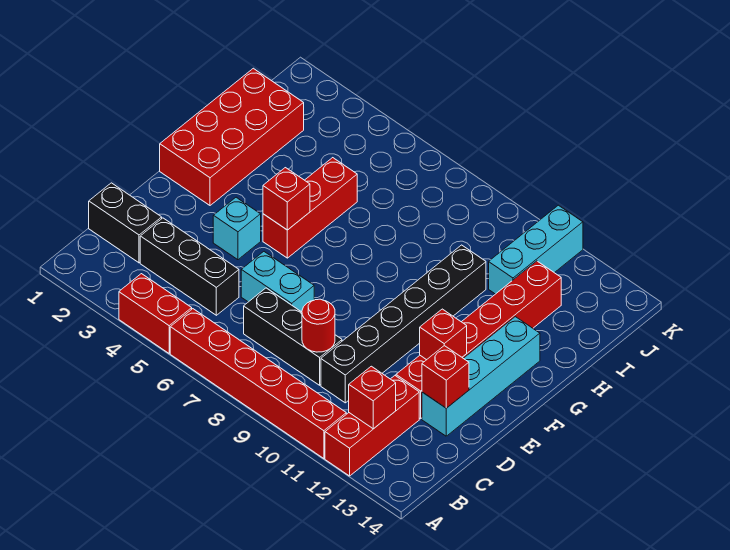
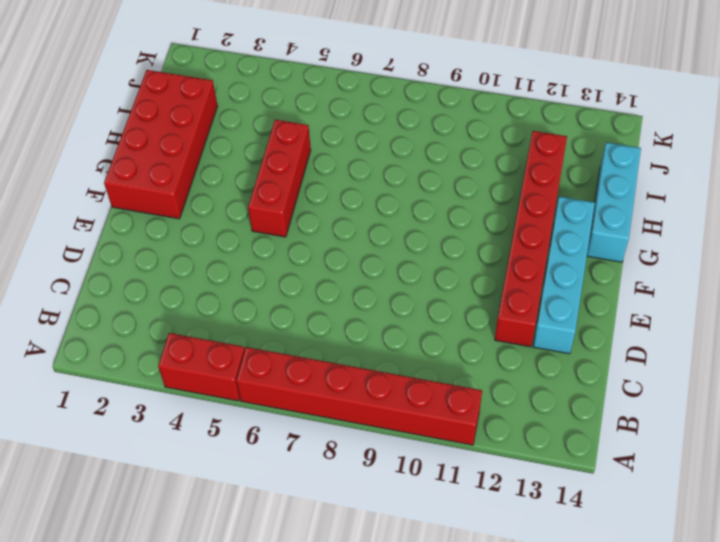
cyan brick G14:I14 level 1 -> cyan brick I11:K11 level 1
none -> red brick A12:C12 level 1
none -> black brick C1:C2 level 1
none -> black brick C3:C5 level 1

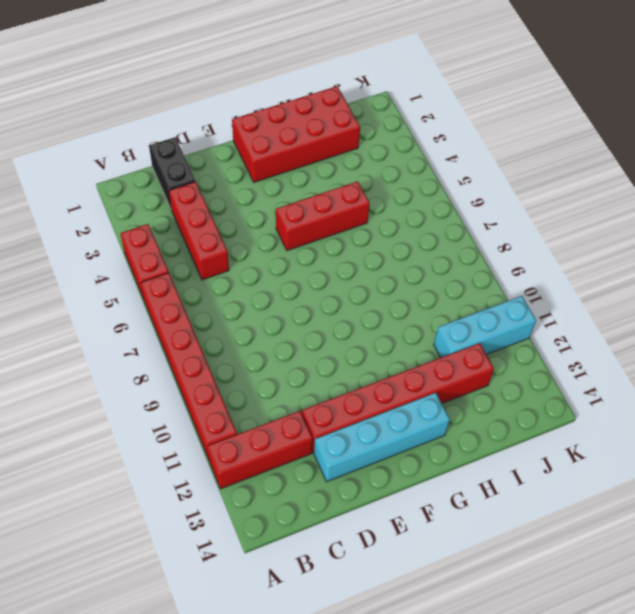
red brick C3:C5 level 1 -> black brick C3:C5 level 1
none -> black brick C7:C9 level 1
none -> black brick C10:H10 level 1
none -> cyan brick D6:D7 level 1

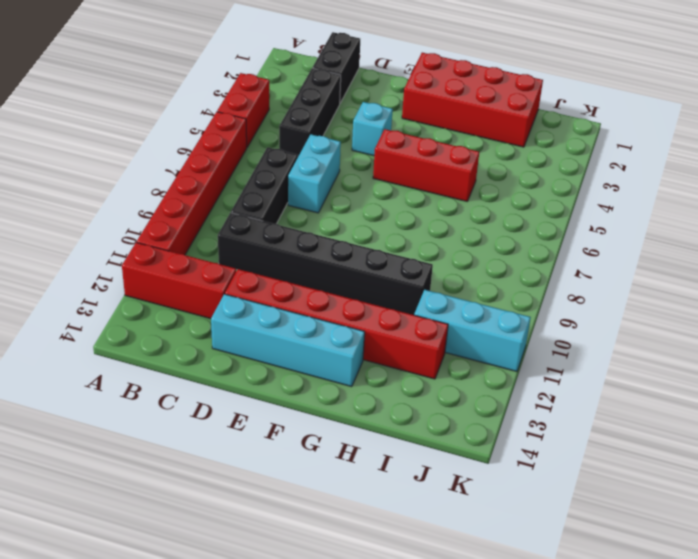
none -> red brick B12 level 2
none -> red round brick C9 level 2
none -> red brick D13 level 2

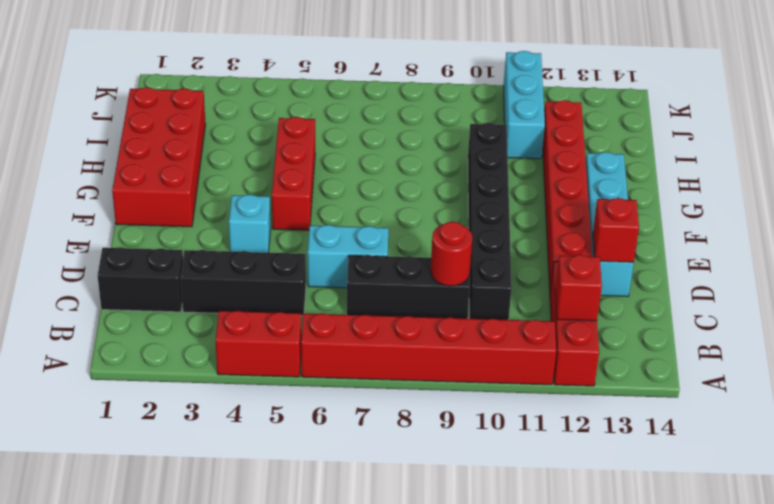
none -> red brick E12 level 2
none -> red brick F5 level 2

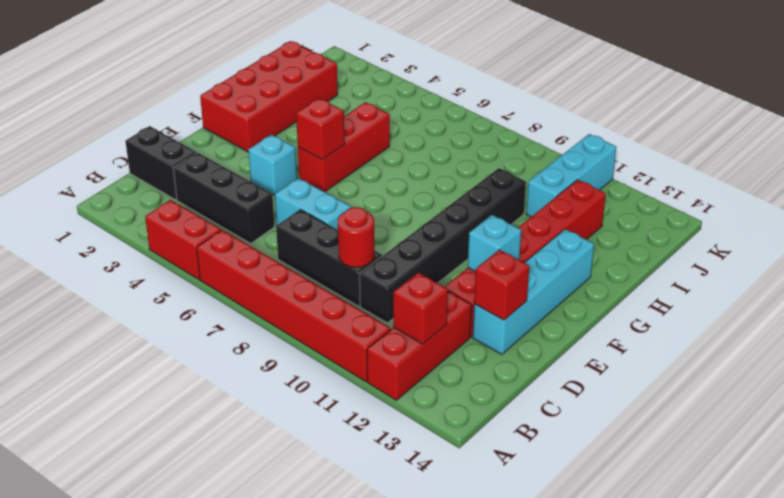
cyan brick E12 level 2 -> red brick E12 level 2

